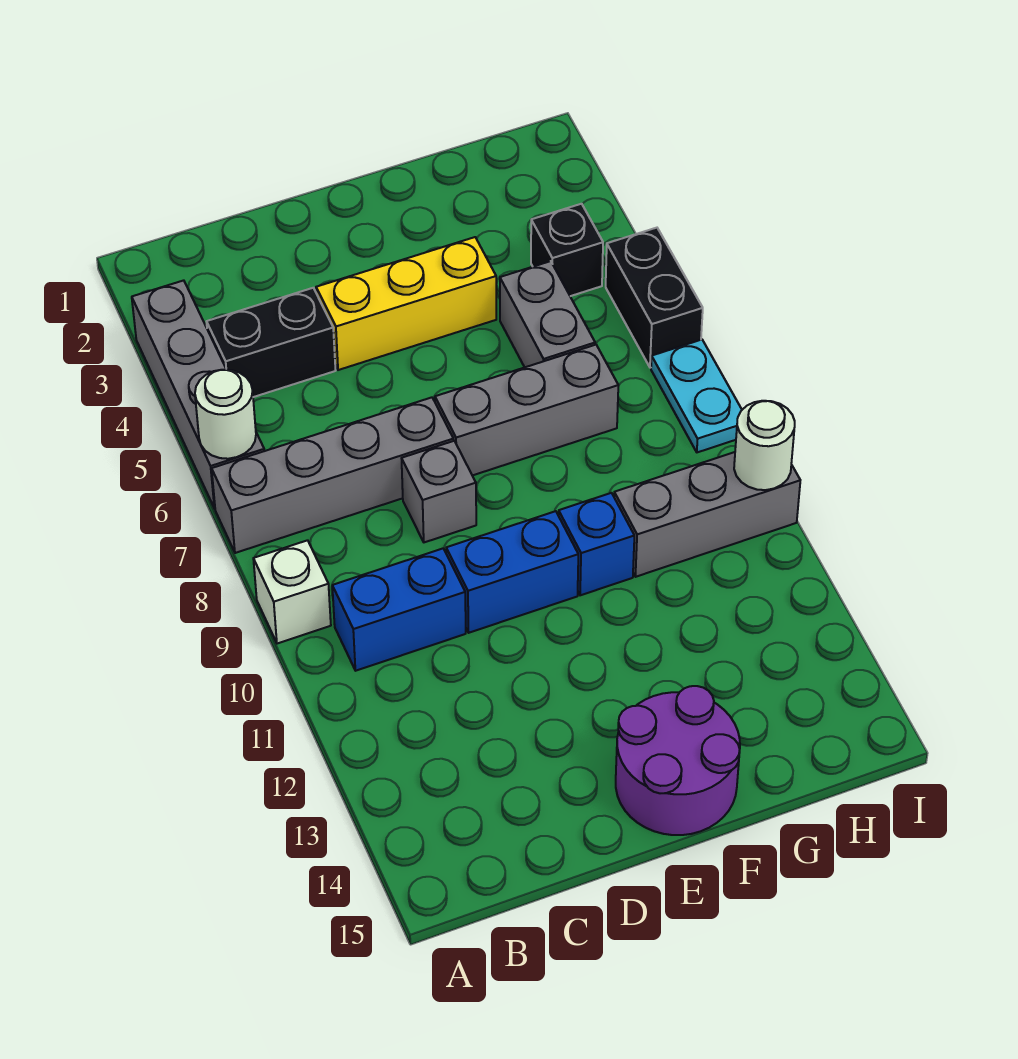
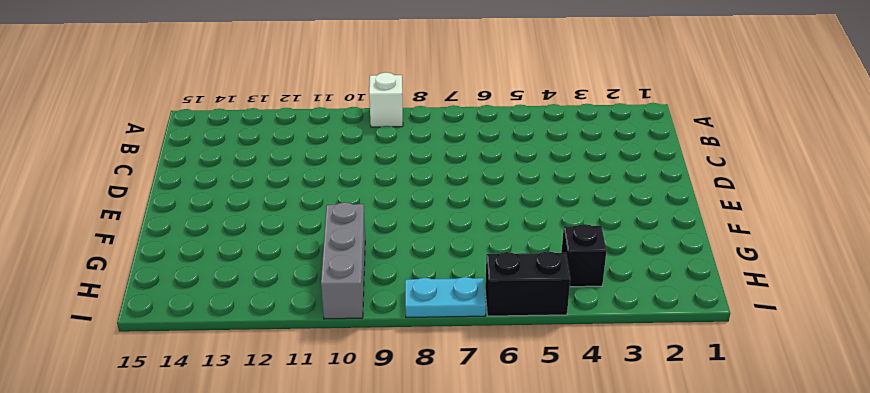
none -> grey brick A3:A6 level 1
none -> grey brick A7:D7 level 1
none -> black brick B4:C4 level 1

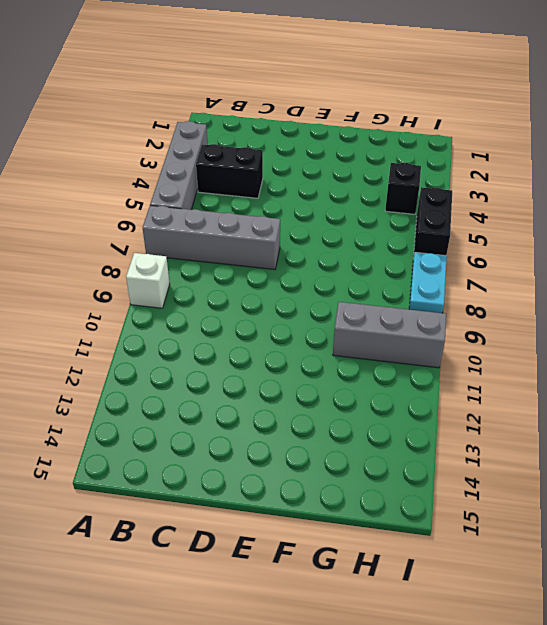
none -> blue brick B10:C10 level 1
none -> yellow brick D4:F4 level 1
none -> grey brick D8 level 1

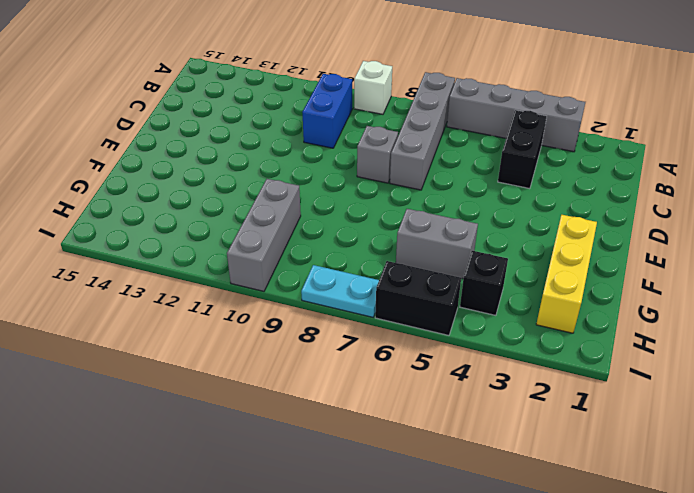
yellow brick F2:H2 level 1 -> yellow brick D4:F4 level 1
none -> blue brick D10:E10 level 1
none -> grey brick E7:G7 level 1
none -> purple round brick E14:F15 level 1

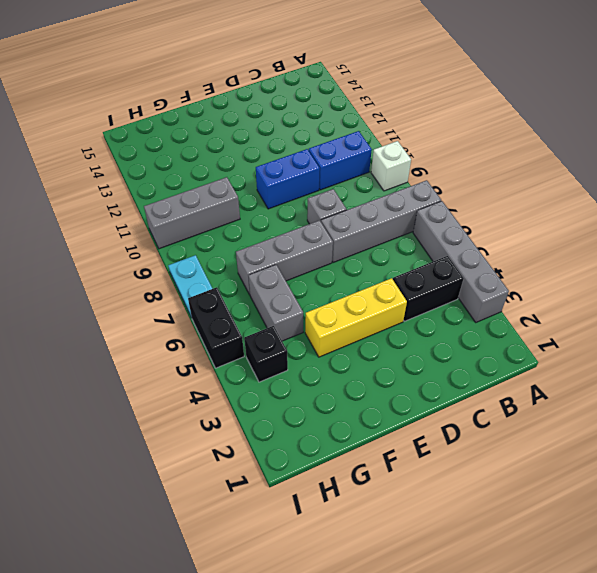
none -> purple round brick E14:F15 level 1
none -> blue brick F10 level 1
none -> white round brick A6 level 2

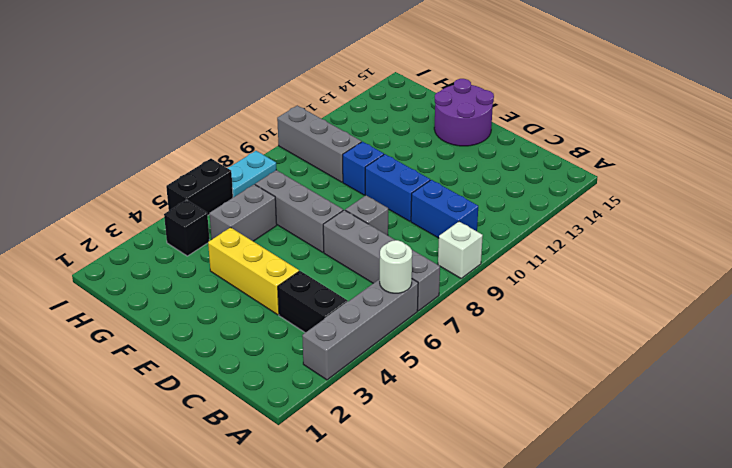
none -> white round brick I10 level 2

